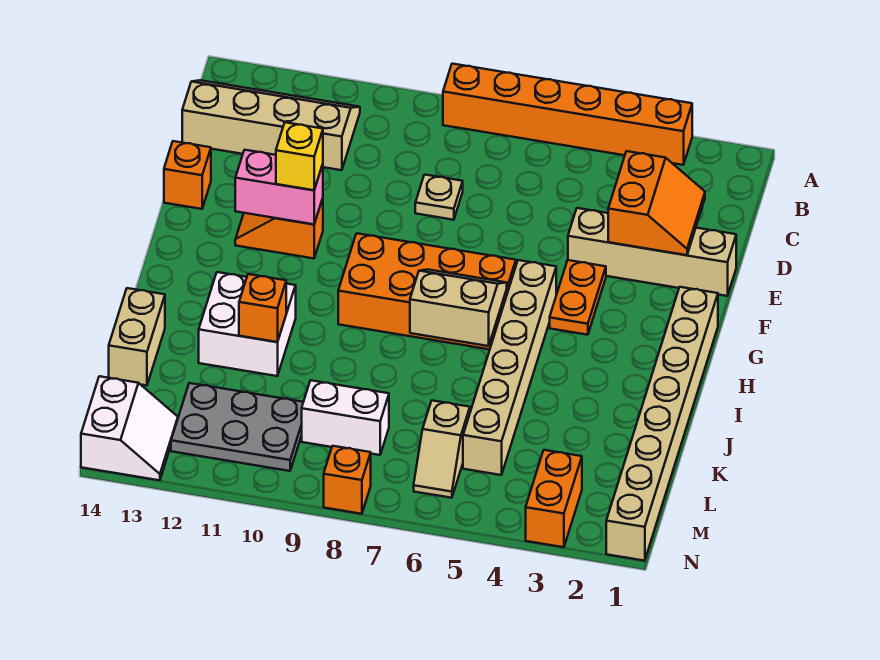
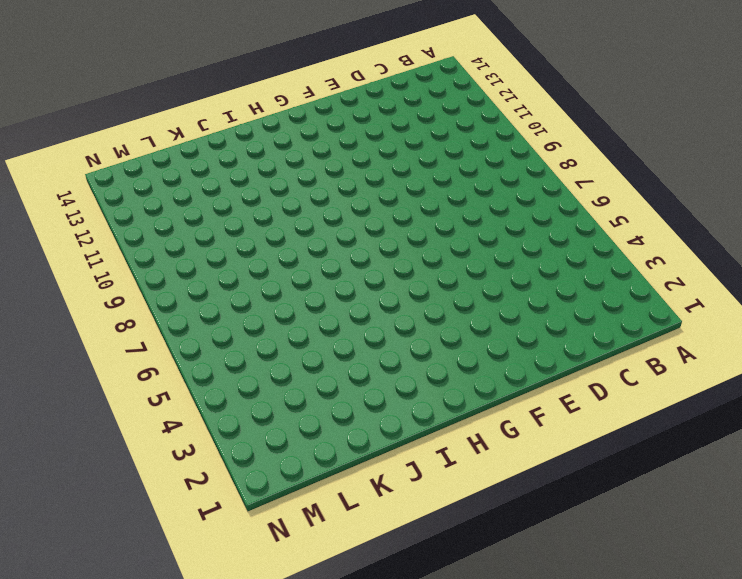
none -> orange brick A3:A8 level 1
none -> tan slope B11:C14 level 1 top C
none -> tan plate D8 level 1

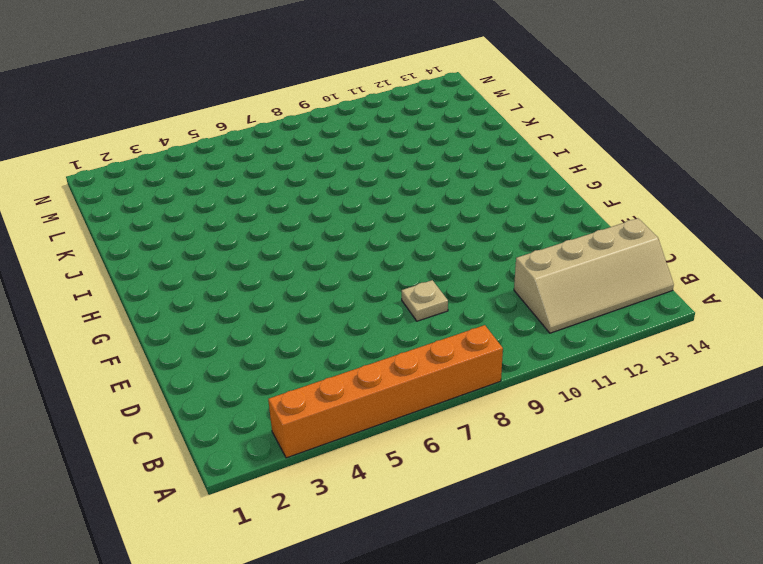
none -> tan brick E1:E4 level 1
none -> orange brick E14 level 1
none -> orange plate F4:G4 level 1

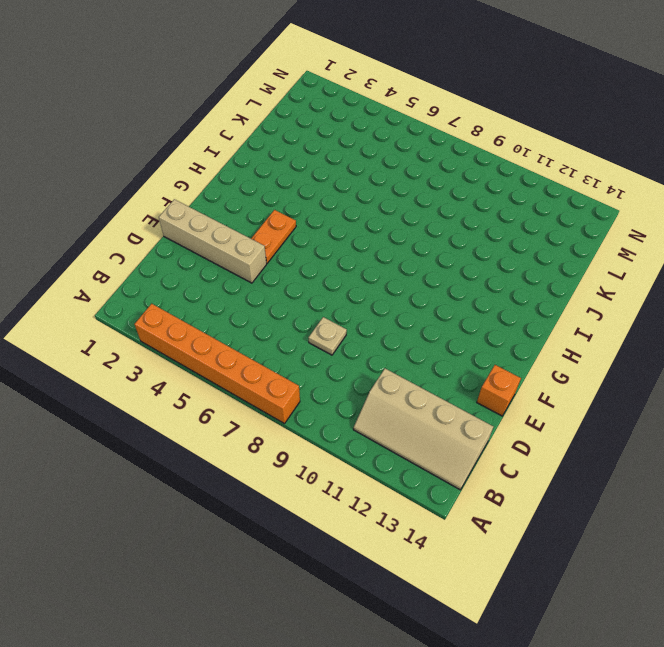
none -> orange slope F11:F12 level 1 top 11
none -> tan brick G1:N1 level 1
none -> tan brick G5:L5 level 1

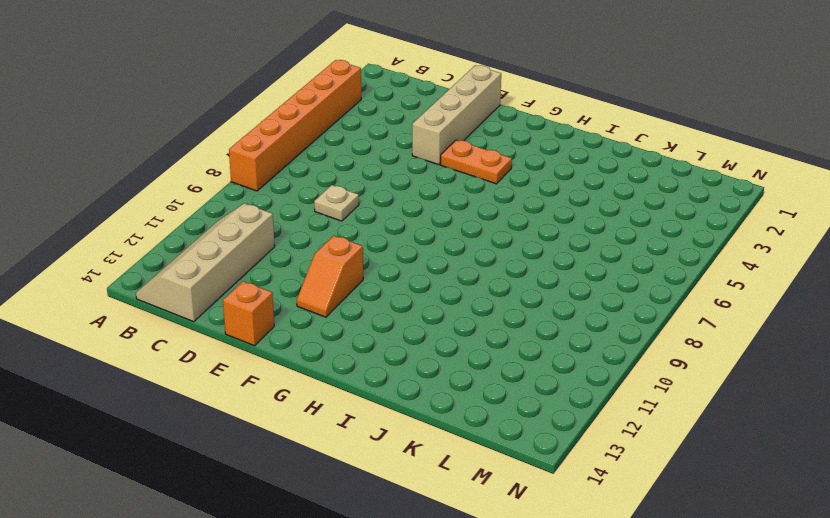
none -> tan brick G1:N1 level 1
none -> tan brick G5:L5 level 1
none -> orange brick G6:H9 level 1

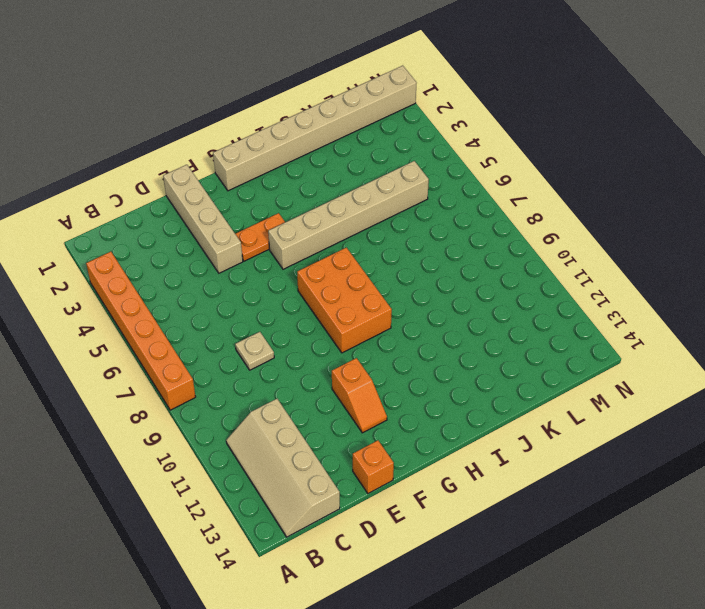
orange brick G7:H9 level 1 -> orange brick G6:H9 level 1
none -> white brick I11:J12 level 1
none -> tan brick J14:K14 level 1
none -> tan slope L6:M6 level 1 top L

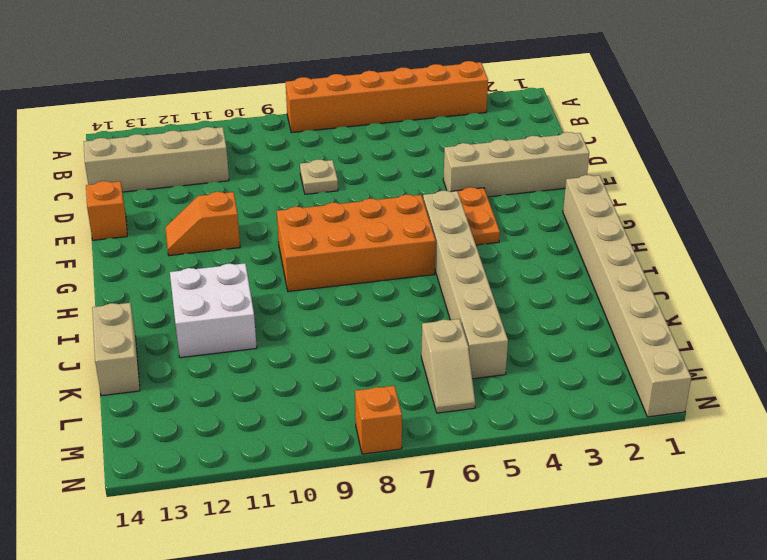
none -> white brick L8:L9 level 1
none -> grey plate L10:M12 level 1
none -> orange brick M3:N3 level 1

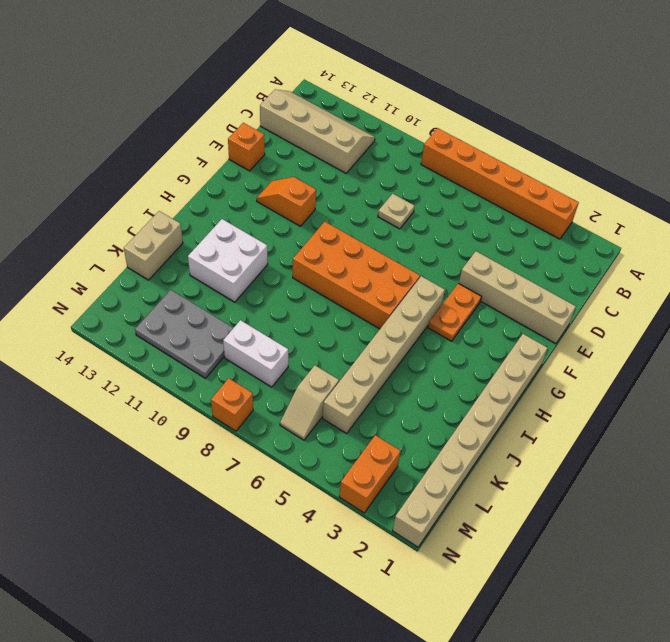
none -> white slope M13:N14 level 1 top 14
none -> orange slope D2:E3 level 2 top 3
none -> pink brick F11:F12 level 2

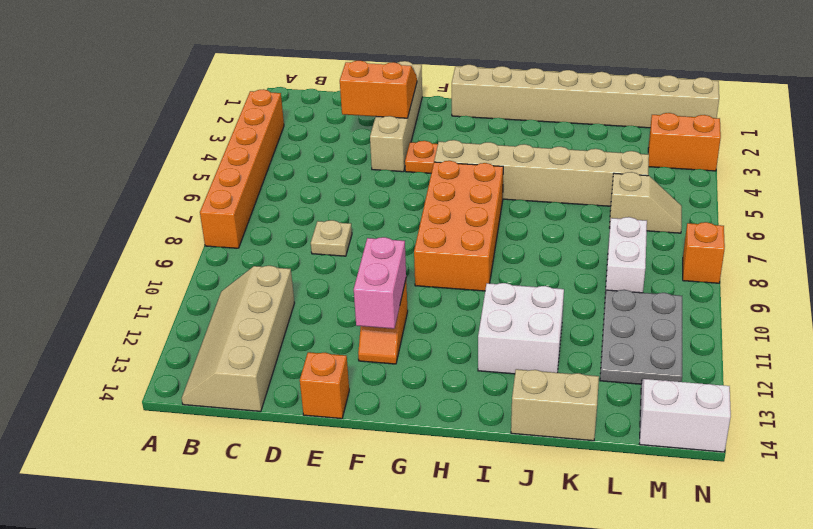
none -> tan slope H6:I7 level 2 top I
none -> orange brick J11 level 2
none -> yellow brick F11 level 3

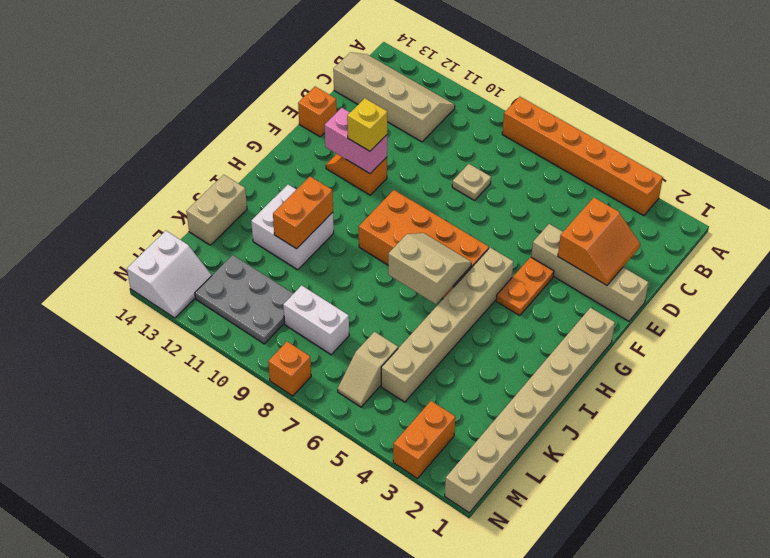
orange brick I11:J11 level 2 -> orange brick J11 level 2

